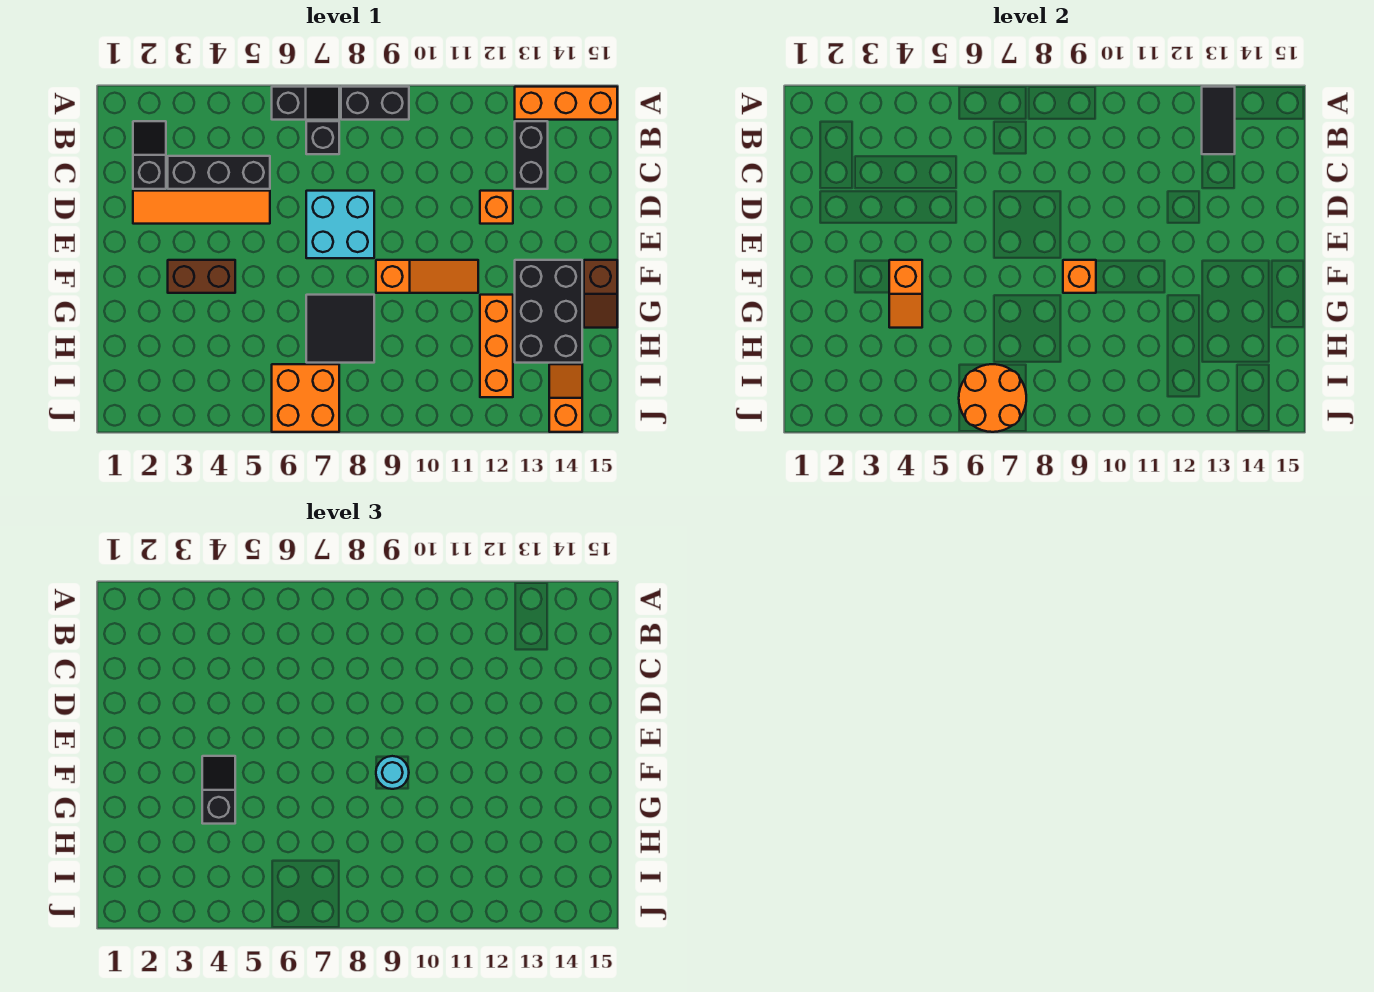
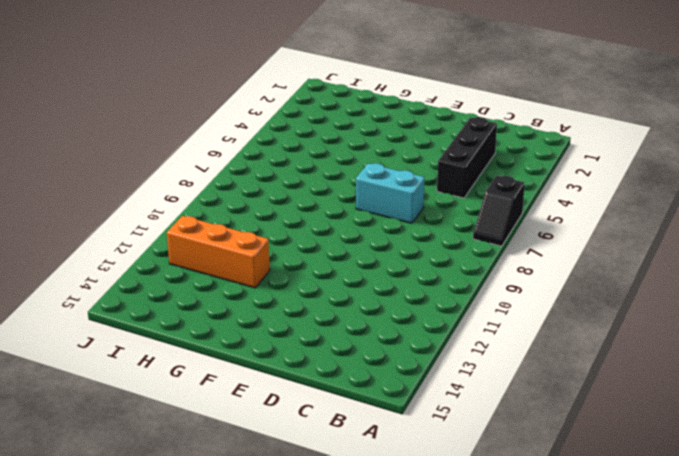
cyan brick D7:E7 level 1 -> cyan brick D7:E8 level 1
none -> black brick A8:A9 level 1
none -> orange brick A13:A15 level 1
none -> black slope B2:C2 level 1 top C

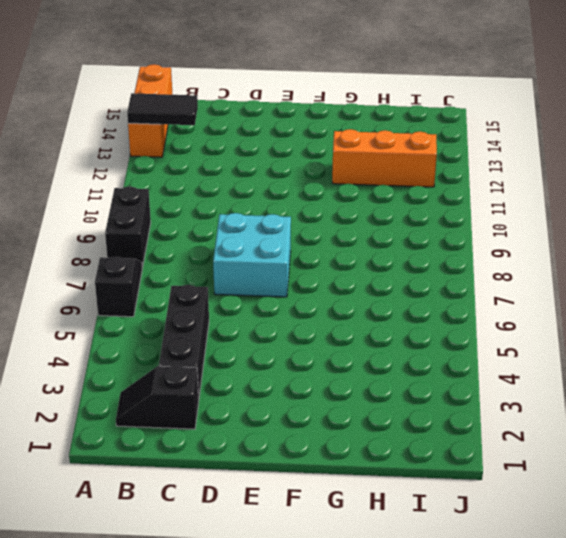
none -> black brick B7 level 1
none -> black brick B13:C13 level 1
none -> orange tile D2:D5 level 1

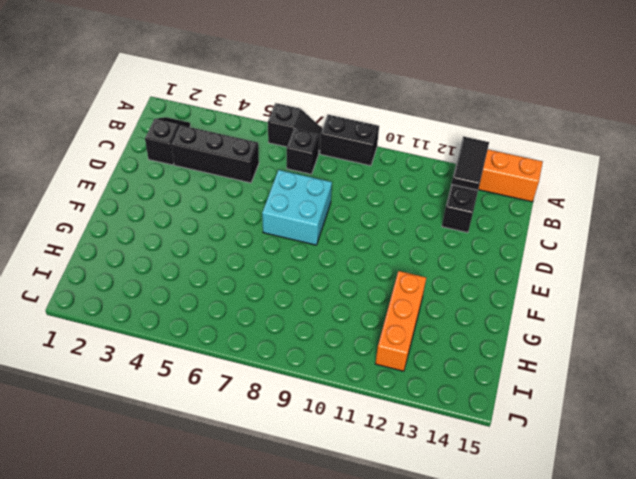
none -> orange tile D2:D5 level 1
none -> orange brick D12 level 1
none -> brown brick F3:F4 level 1

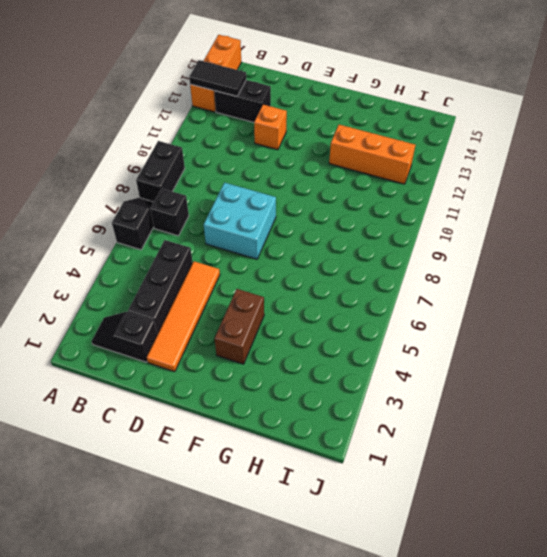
none -> orange slope F9:F11 level 1 top 9
none -> black brick F13:H14 level 1
none -> brown slope F15:G15 level 1 top F

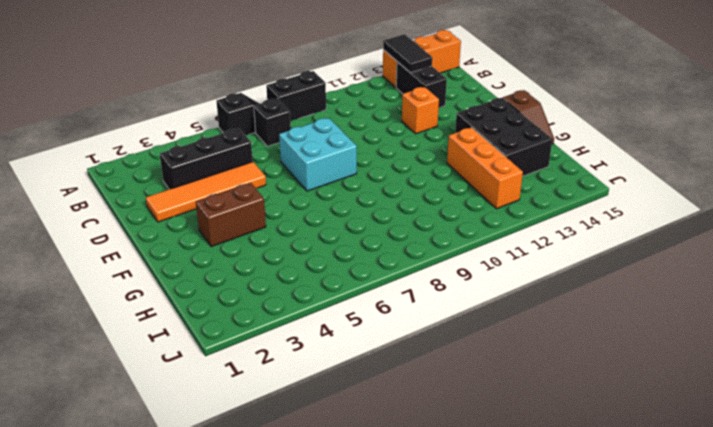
none -> black slope B2:C2 level 1 top C
none -> orange slope F9:F11 level 1 top 9
none -> black tile G7:H8 level 1

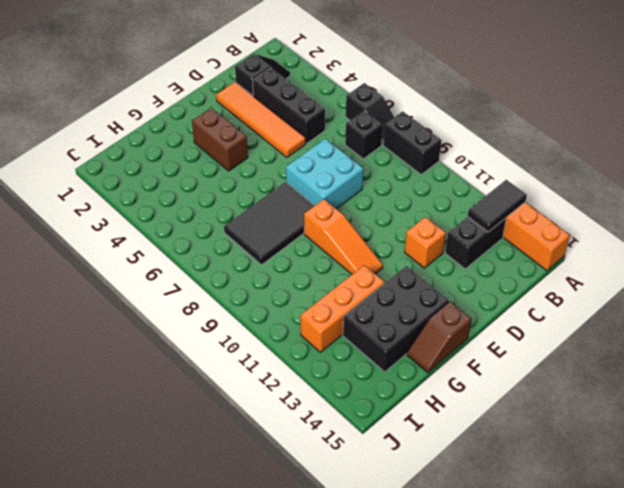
black tile F7:H8 level 1 -> black tile G7:H8 level 1
none -> orange brick I6:J7 level 1
none -> orange slope I14:J14 level 1 top J
none -> orange slope F4:G4 level 2 top F

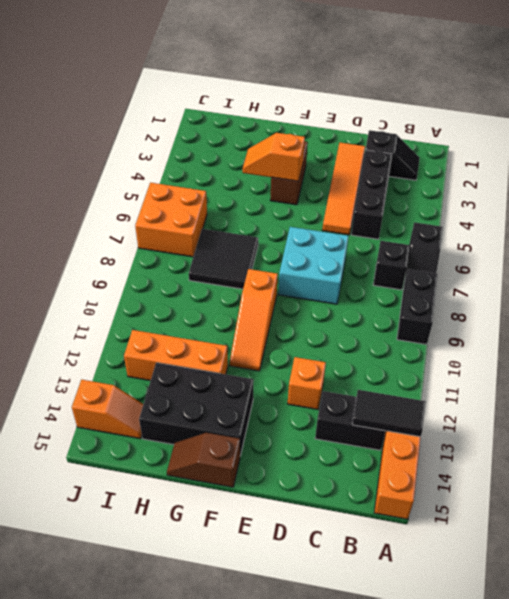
none -> orange brick F9 level 2
none -> orange round brick I6:J7 level 2
none -> black slope F4:G4 level 3 top G

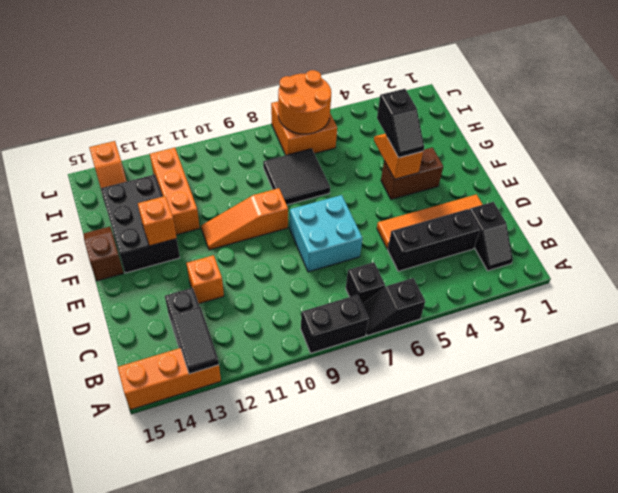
orange brick F13 level 2 -> orange brick F9 level 2
none -> cyan round brick F9 level 3

